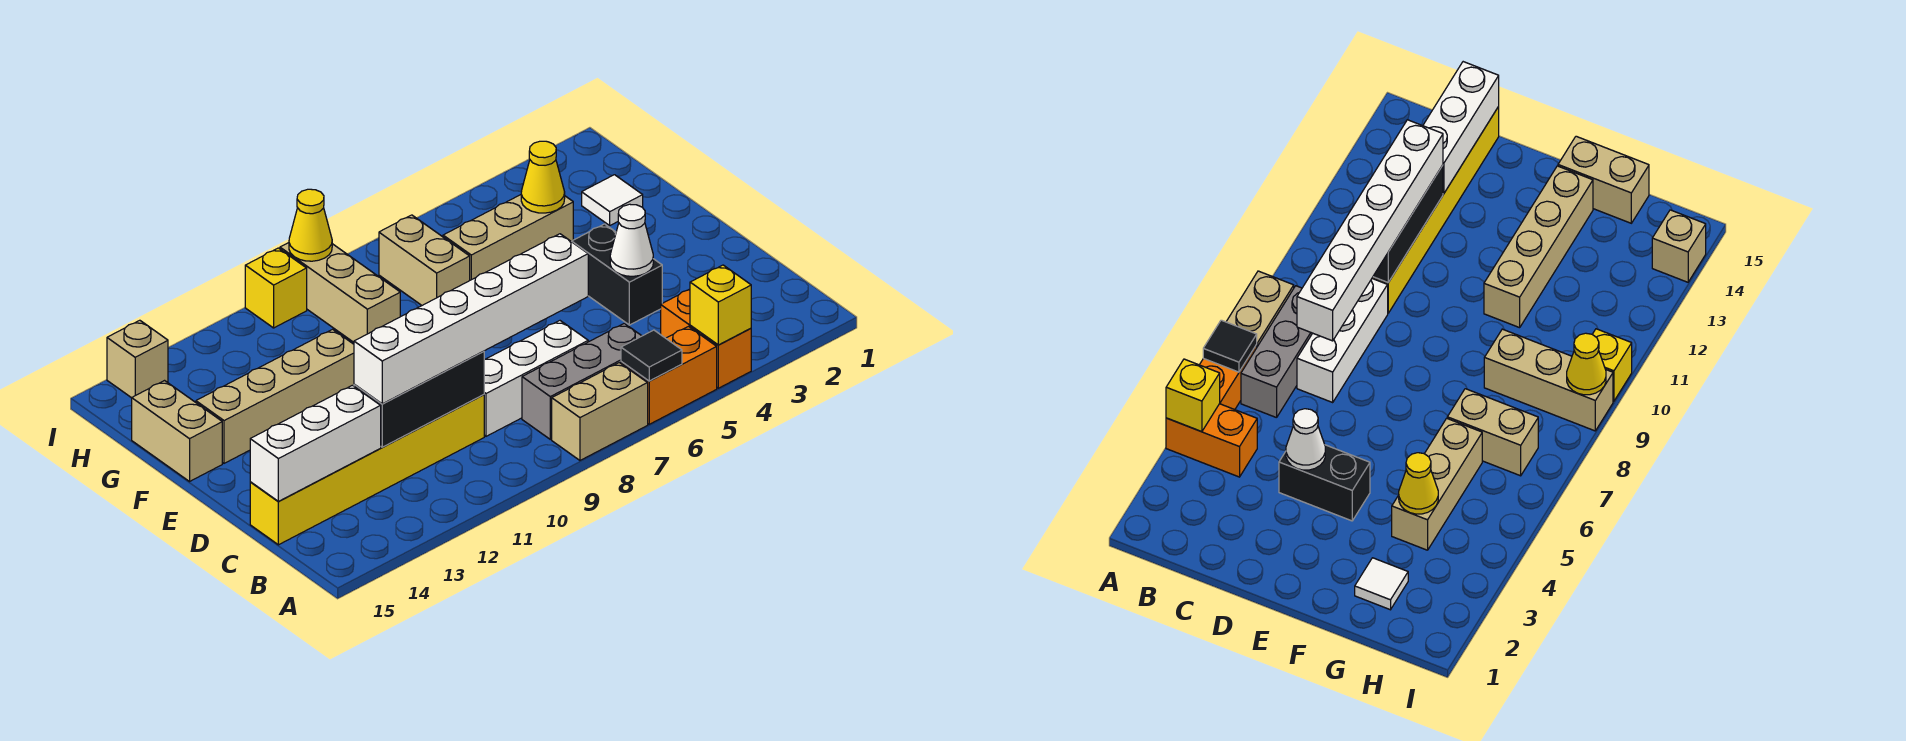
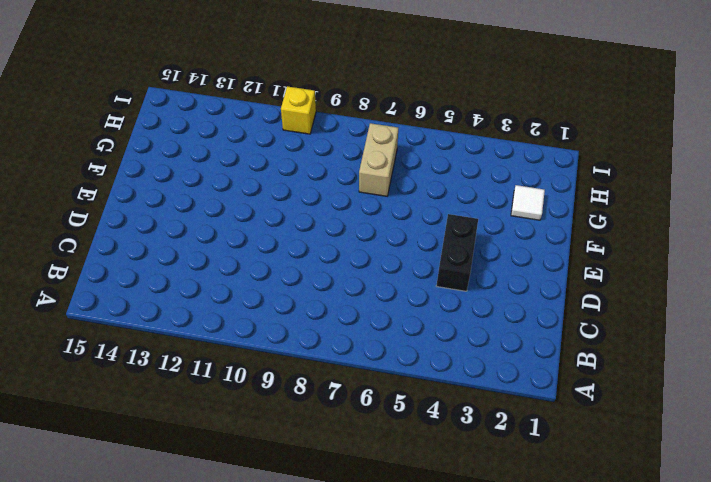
none -> orange brick A4:B4 level 1
none -> orange brick A5:A6 level 1
none -> tan brick A7:A8 level 1

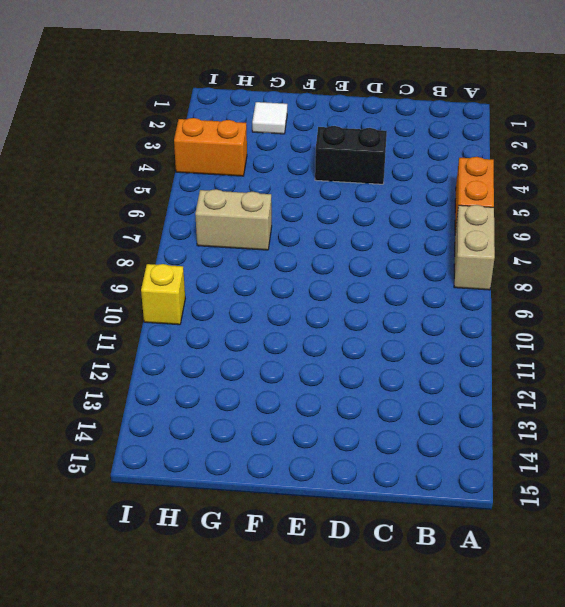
orange brick H4:I4 level 1 -> orange brick A4:B4 level 1
none -> grey brick B6:B8 level 1
none -> white brick C7:C9 level 1
none -> yellow brick C10:C15 level 1

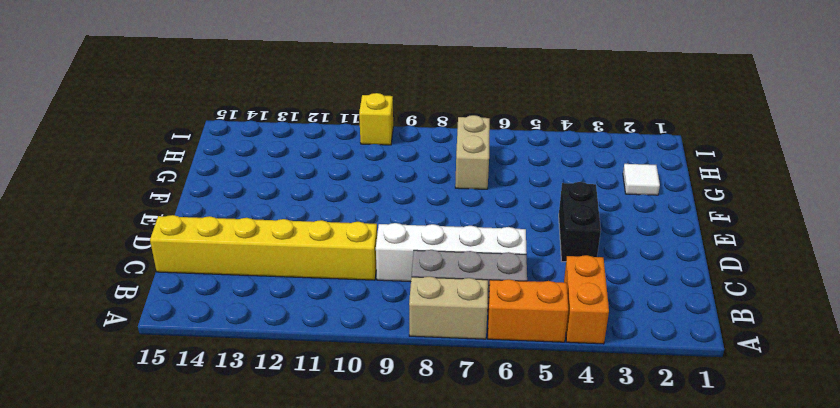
white brick C6:C9 level 1 -> white brick C7:C9 level 1
none -> tan brick F11:F14 level 1
none -> tan brick F15:G15 level 1
none -> tan brick G4:G6 level 1

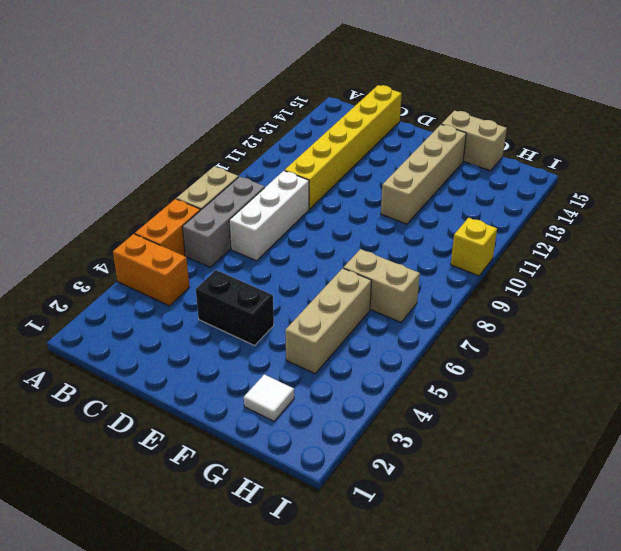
none -> tan brick G9:I9 level 1
none -> tan brick I14 level 1
none -> yellow brick A4 level 2

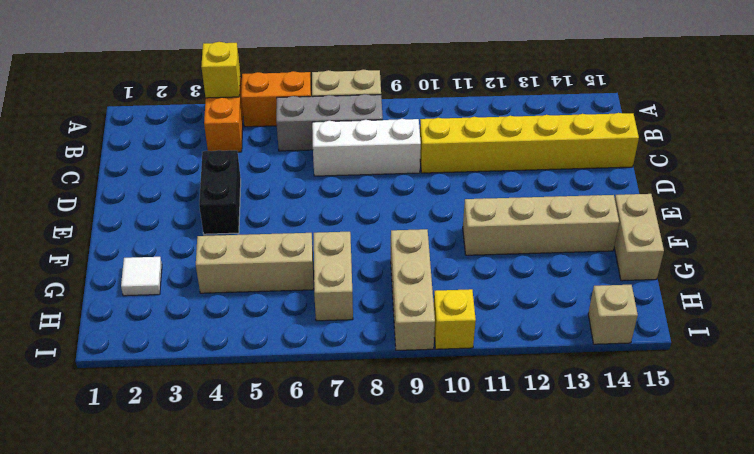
none -> black tile A6 level 2
none -> black brick C10:C12 level 2
none -> white brick C13:C15 level 2

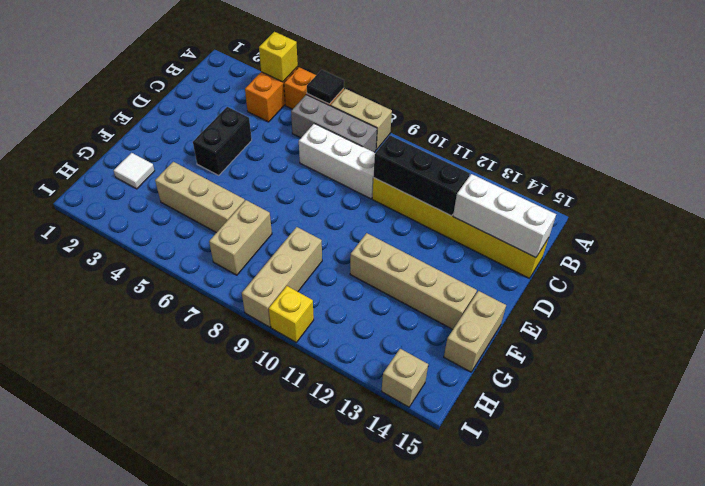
none -> white cone D4 level 2
none -> yellow cone G4 level 2
none -> yellow cone I9 level 2

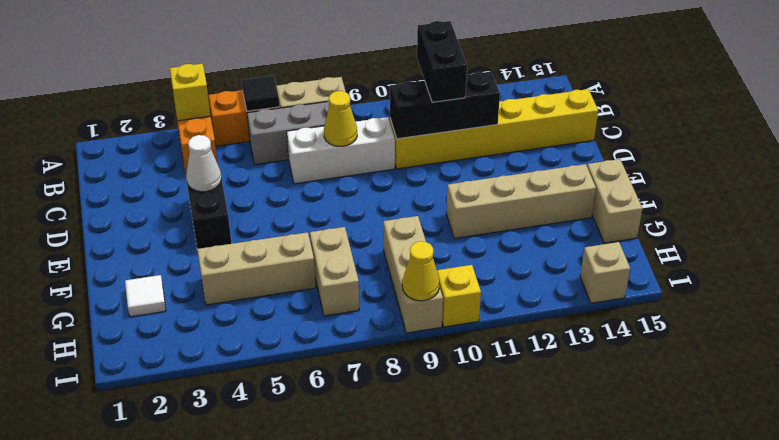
black brick B11:C11 level 3 -> white brick C7:C12 level 3
yellow cone C8 level 2 -> yellow cone G4 level 2
none -> white brick C13:C15 level 2

